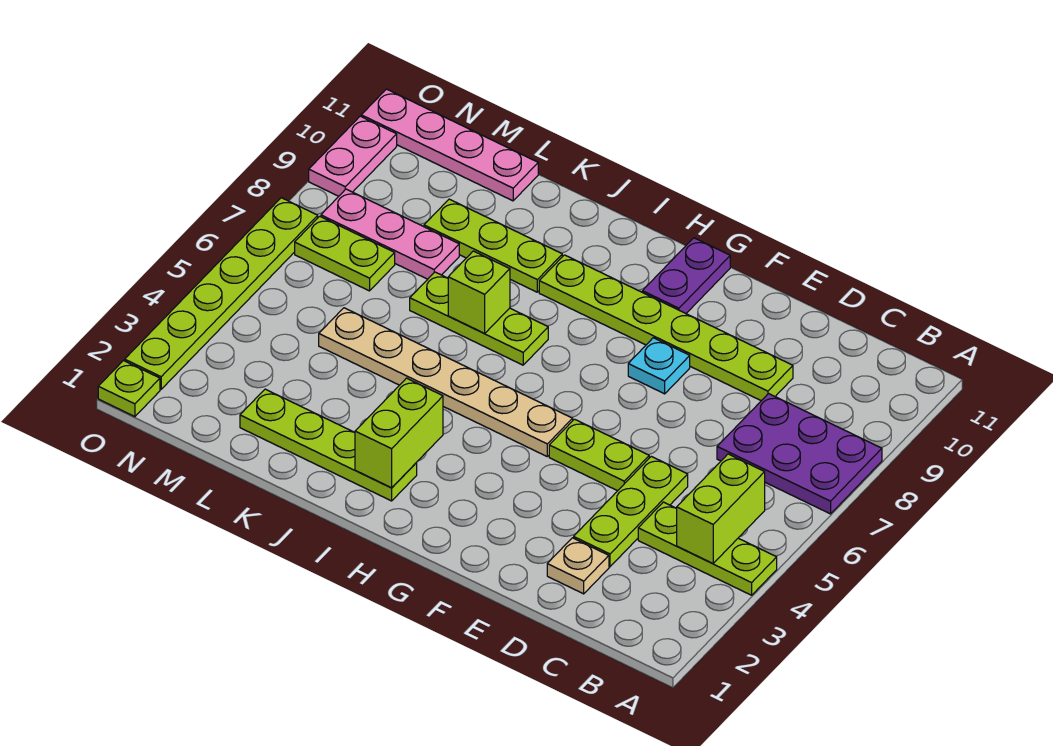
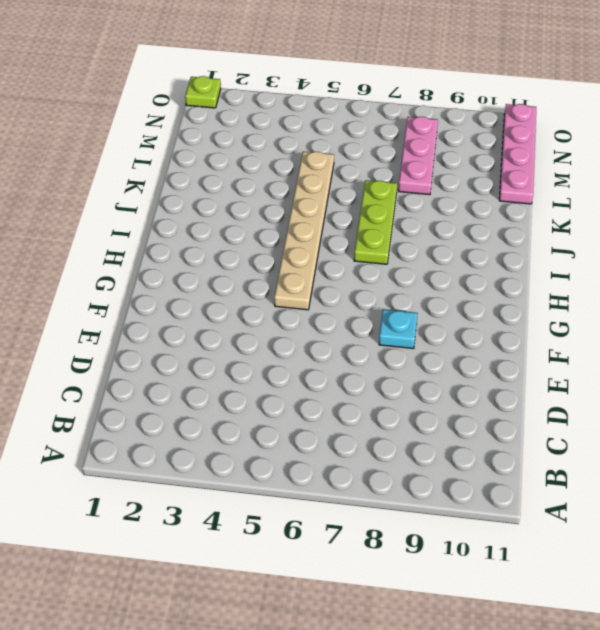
none -> lime plate A4:C4 level 1
none -> purple plate A7:C8 level 1
none -> tan plate D2 level 1

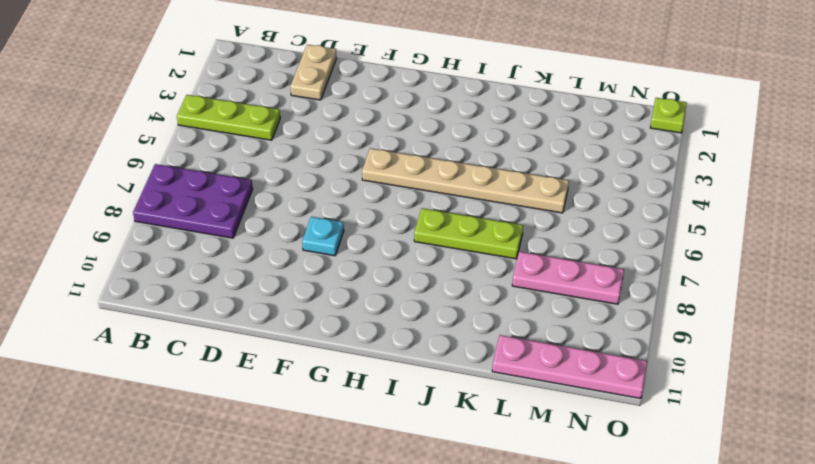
tan plate D1:D2 level 1 -> tan plate D2 level 1
none -> lime plate D3:D5 level 1
none -> lime plate D9:I9 level 1
none -> lime plate E5:F5 level 1

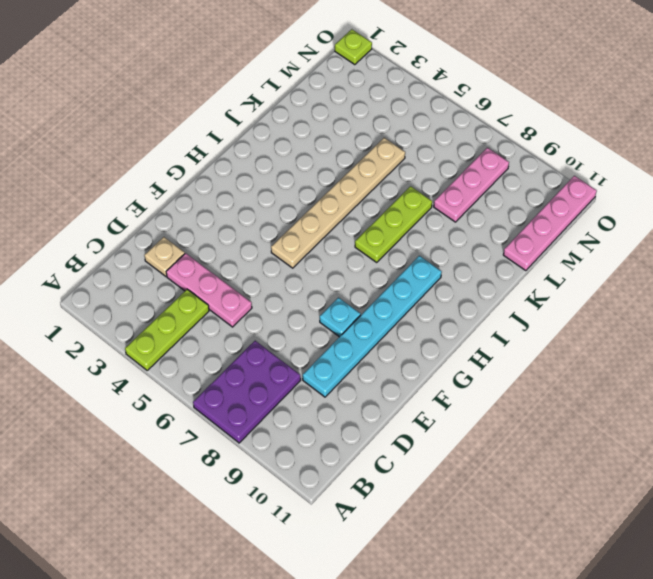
pink plate D3:D5 level 1 -> lime plate D3:D5 level 1
cyan plate D9:I9 level 1 -> lime plate D9:I9 level 1
none -> lime plate E5:F5 level 1
none -> purple plate G10:G11 level 1
none -> lime plate I2:L2 level 1

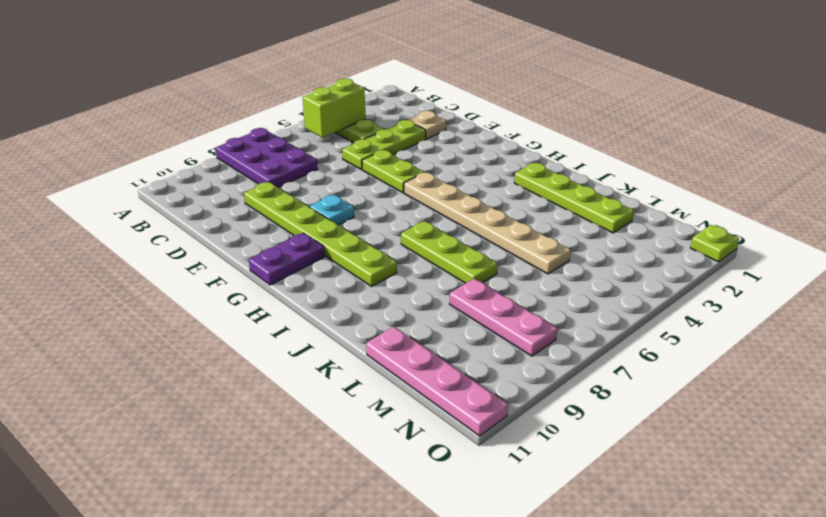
none -> lime plate J9:L9 level 1
none -> lime plate M7:N7 level 1
none -> lime plate O2:O7 level 1

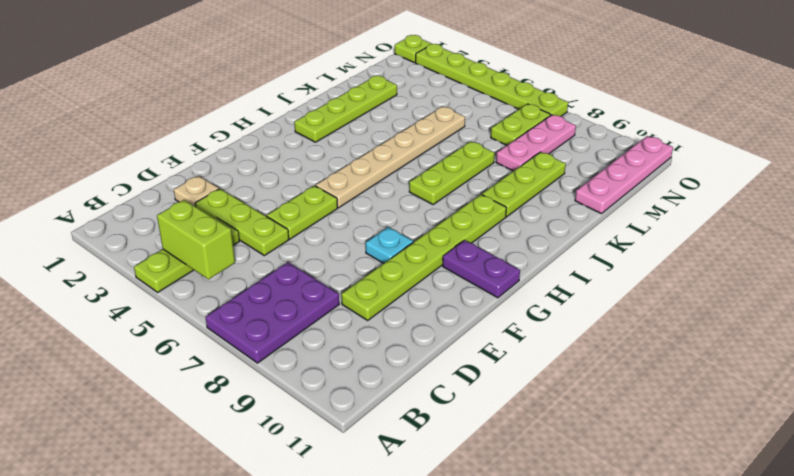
none -> pink plate O9:O10 level 1
none -> lime brick I2:I3 level 2
none -> lime brick J7 level 2

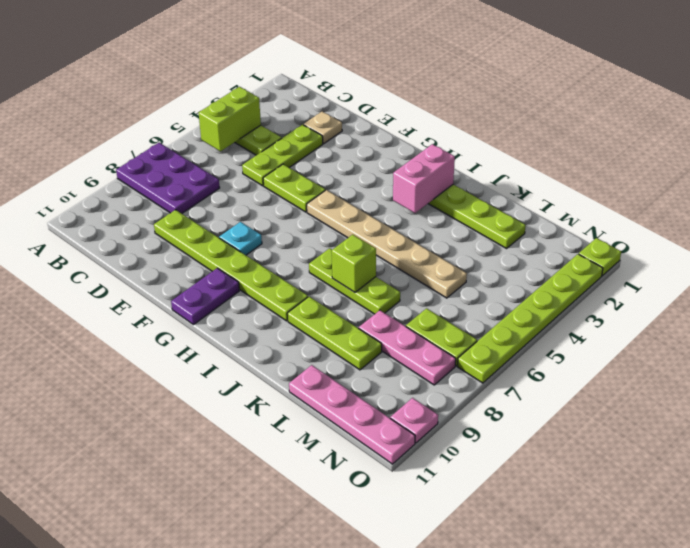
pink brick I2:I3 level 2 -> lime brick I2:I3 level 2
pink plate O10 level 1 -> pink plate O9:O10 level 1

